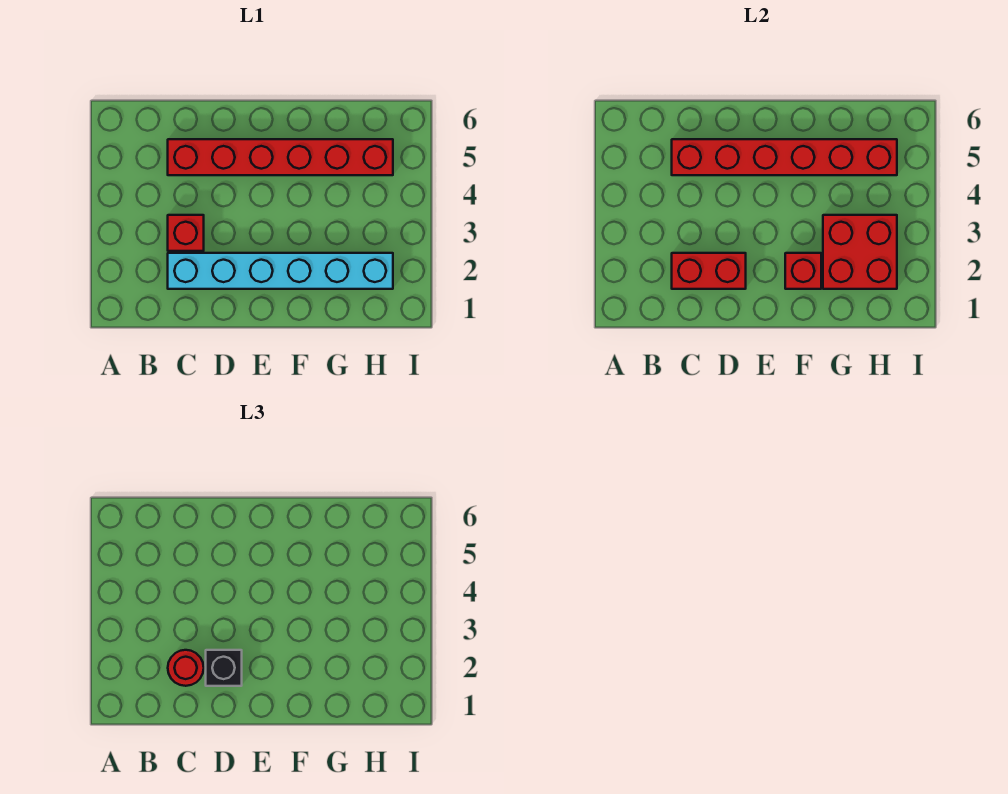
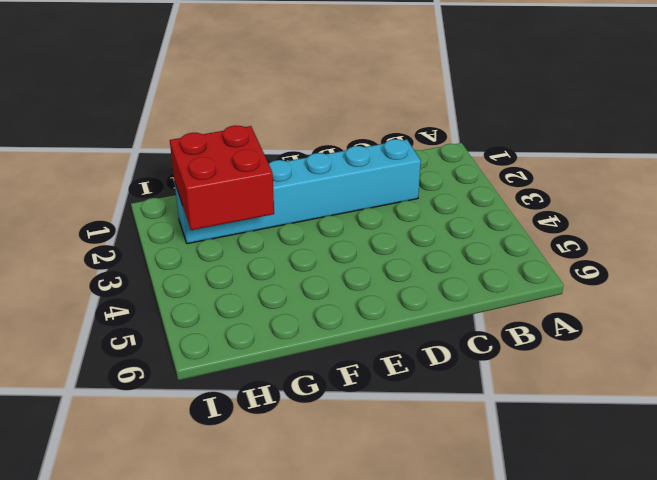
none -> red brick C3 level 1
none -> red brick C5:H5 level 1

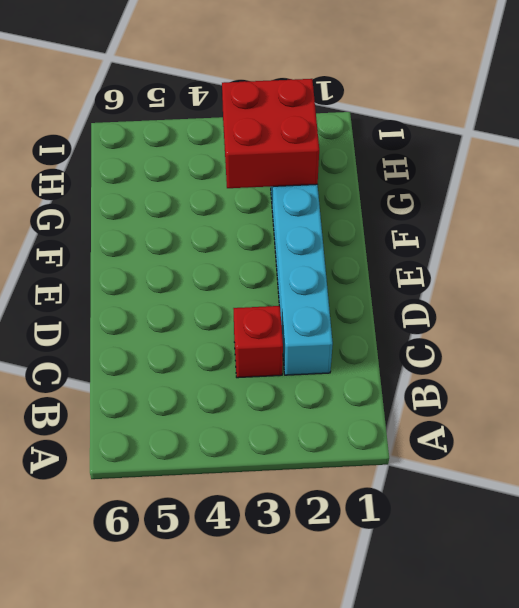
none -> red brick C5:H5 level 1
none -> red brick C2:D2 level 2

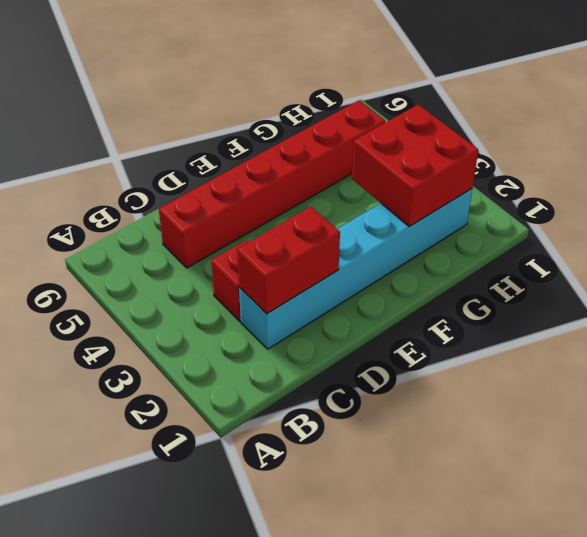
none -> red brick C5:H5 level 2
none -> red brick F2 level 2

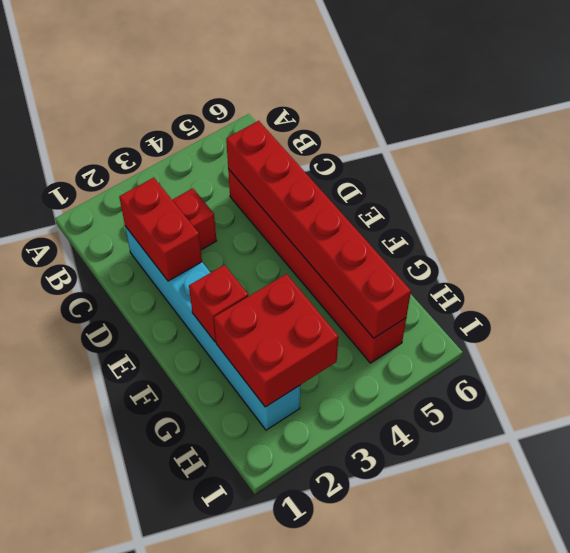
none -> red round brick C2 level 3
none -> black brick D2 level 3

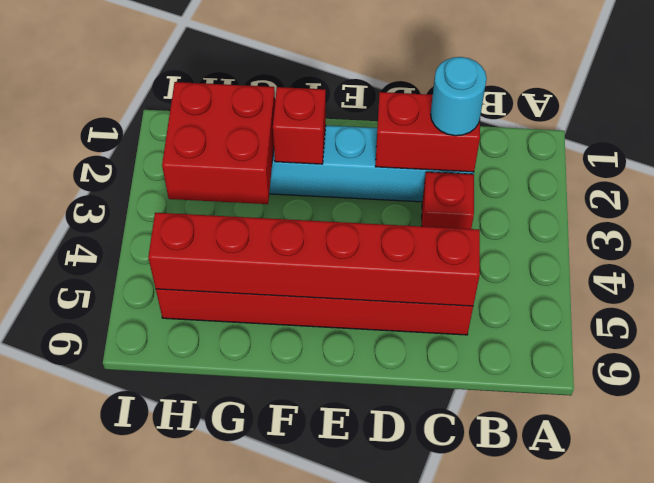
cyan round brick C2 level 3 -> red round brick C2 level 3
none -> black brick D2 level 3

